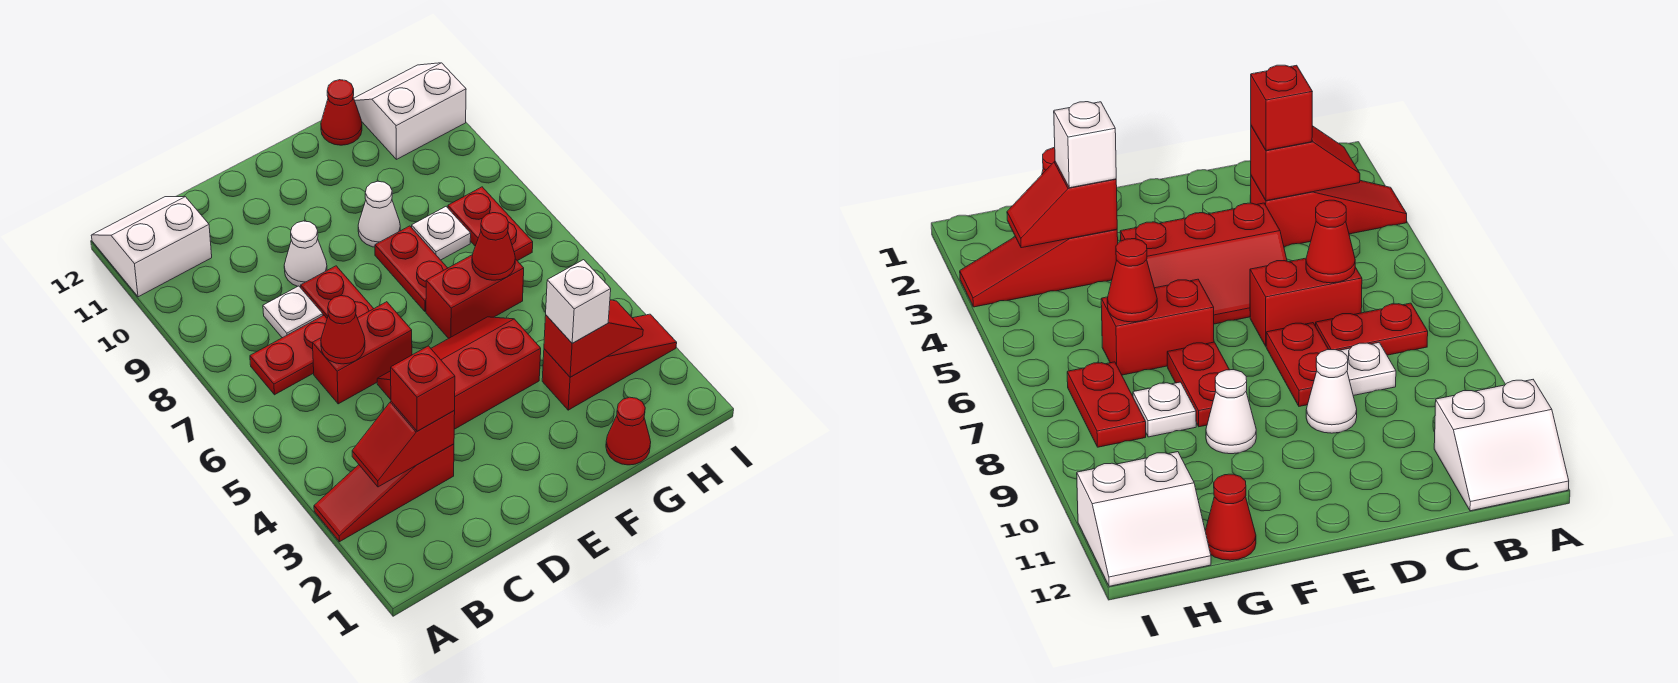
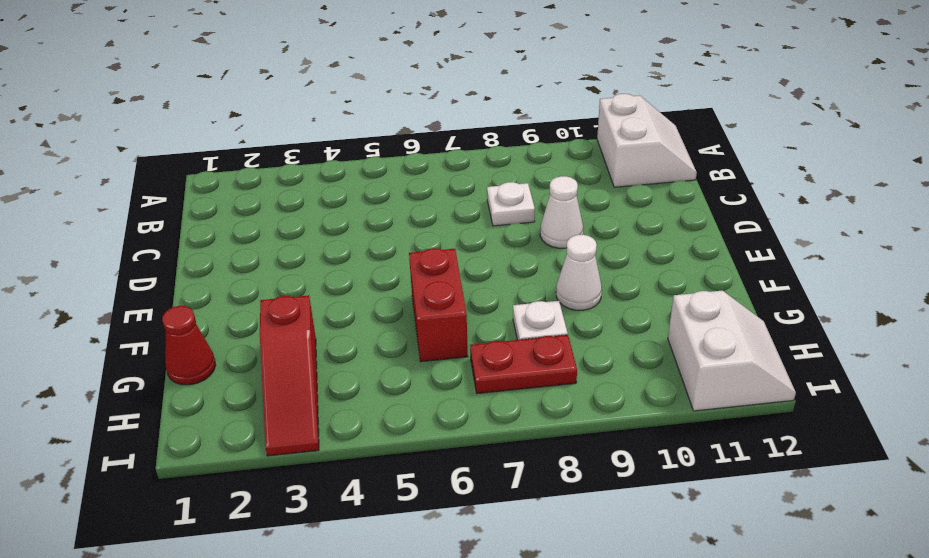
none -> red slope A3:C3 level 1 top C
none -> red plate B7:C7 level 1
none -> red brick C6:D6 level 1

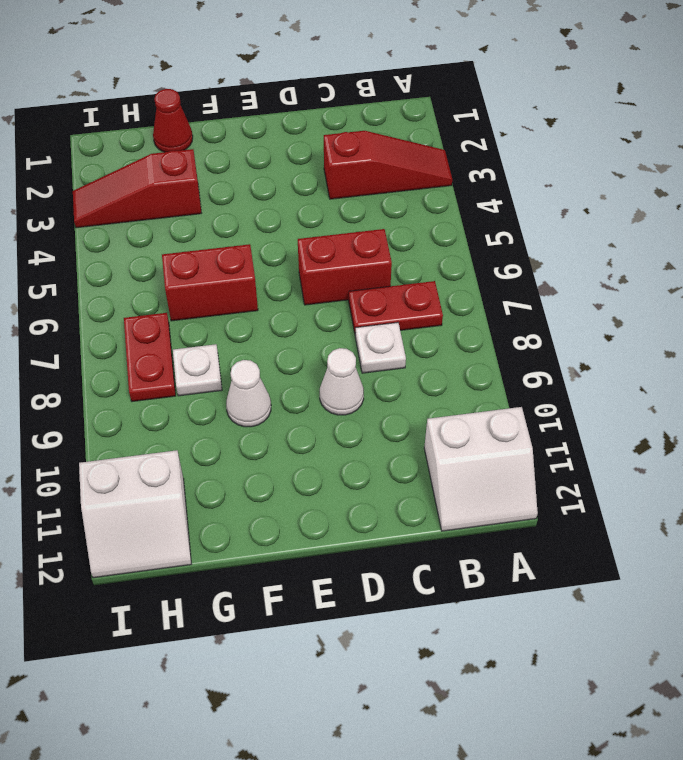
none -> red slope D4:F5 level 1 top 4
none -> red plate D7:D8 level 1
none -> red plate F7:F8 level 1

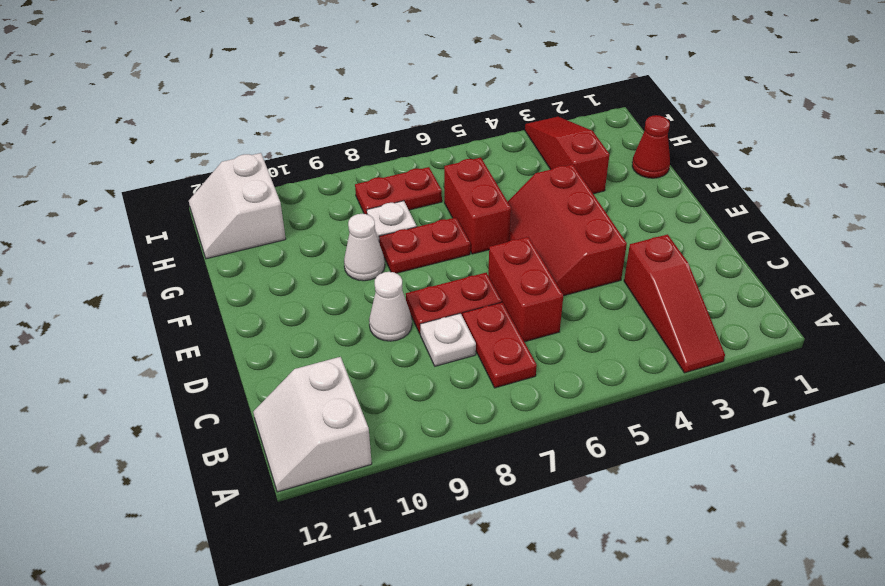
none -> red cone G12 level 1
none -> red slope B3:C3 level 2 top C
none -> red cone C6 level 2

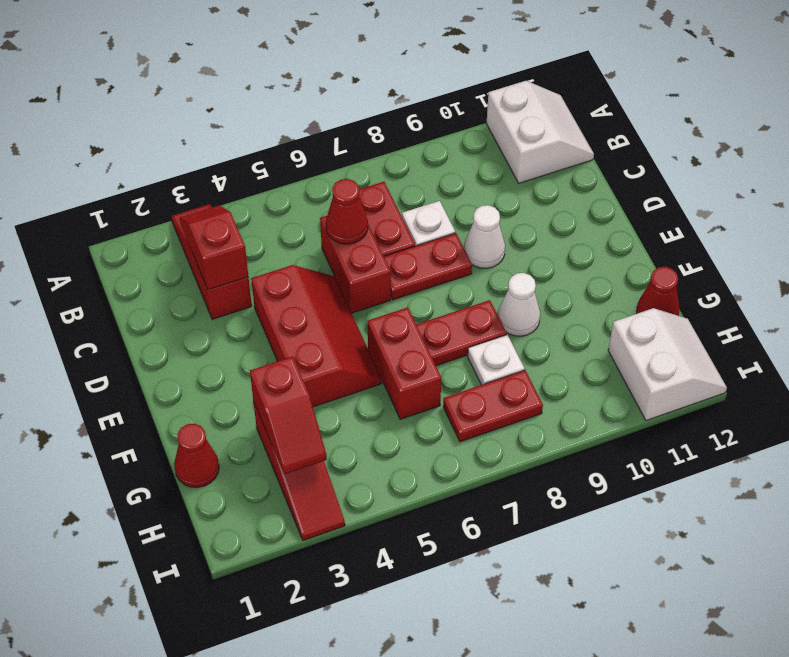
none -> red cone G6 level 2
none -> red brick C3 level 3
none -> white brick G3 level 3

